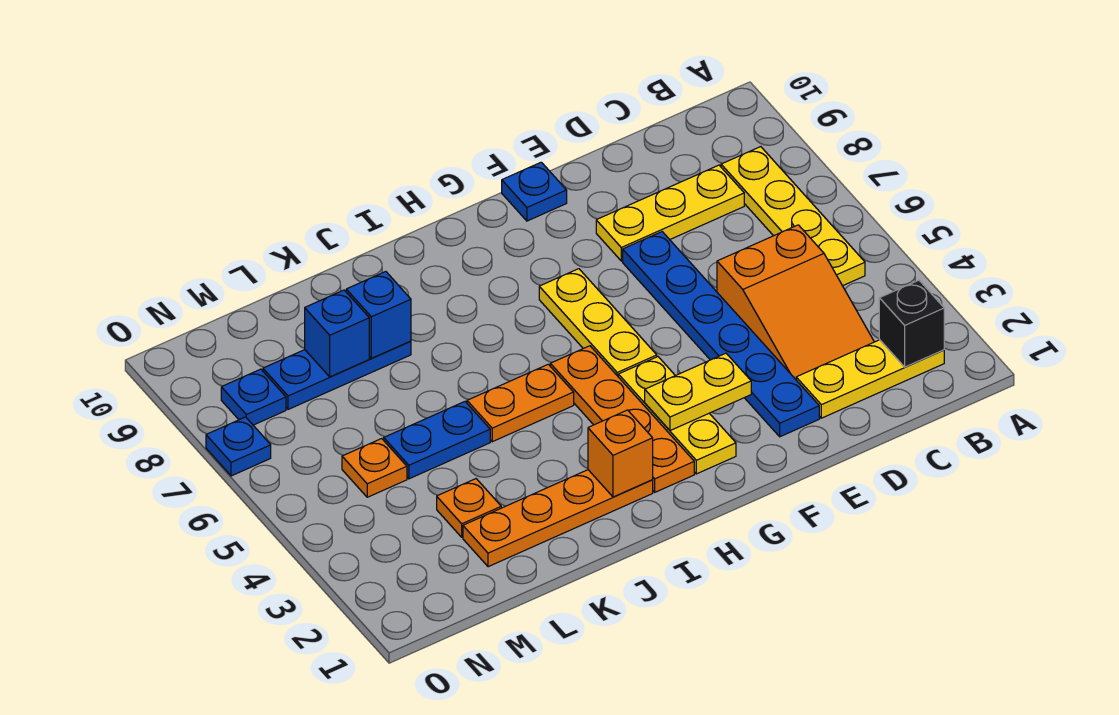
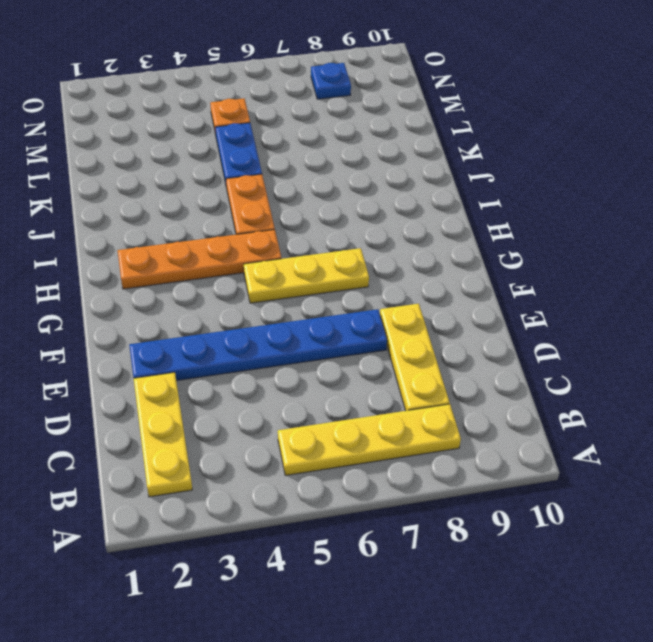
none -> orange slope C3:D5 level 1 top 5
none -> blue plate F10 level 1
none -> yellow plate G2:G4 level 1

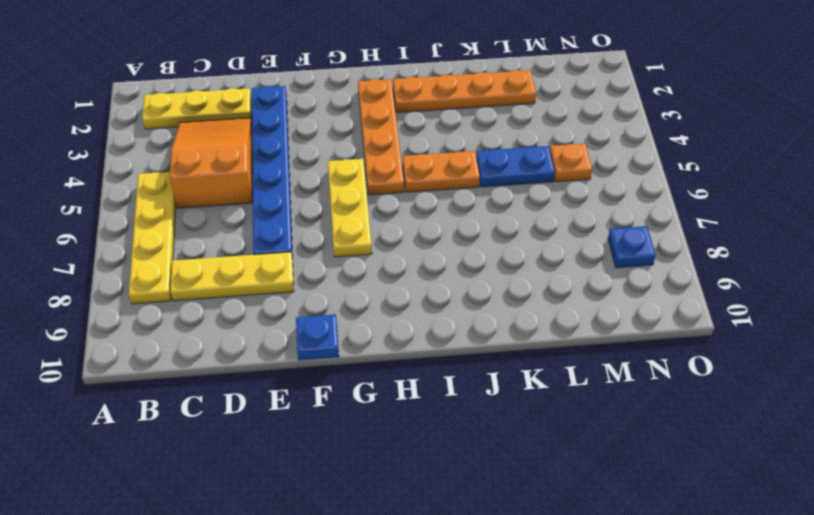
none -> yellow plate G2:G4 level 1
none -> blue plate K8:M8 level 1
none -> orange plate L3 level 1

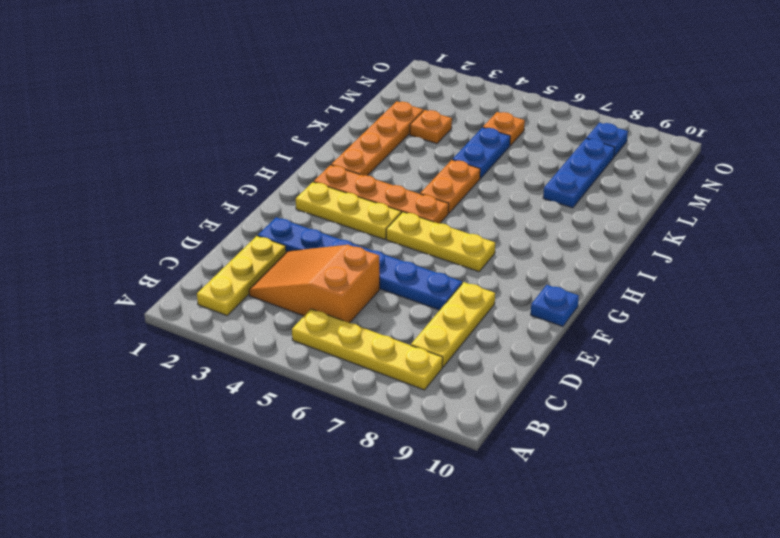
none -> blue plate O7 level 1
none -> black brick B2 level 2
none -> yellow plate F3:G3 level 2

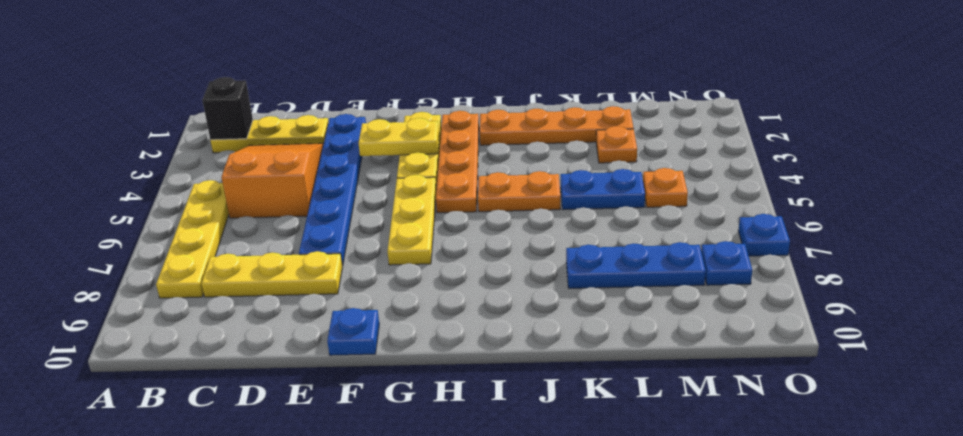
none -> orange brick I2 level 2
none -> blue brick K8 level 2
none -> blue brick L8 level 2

